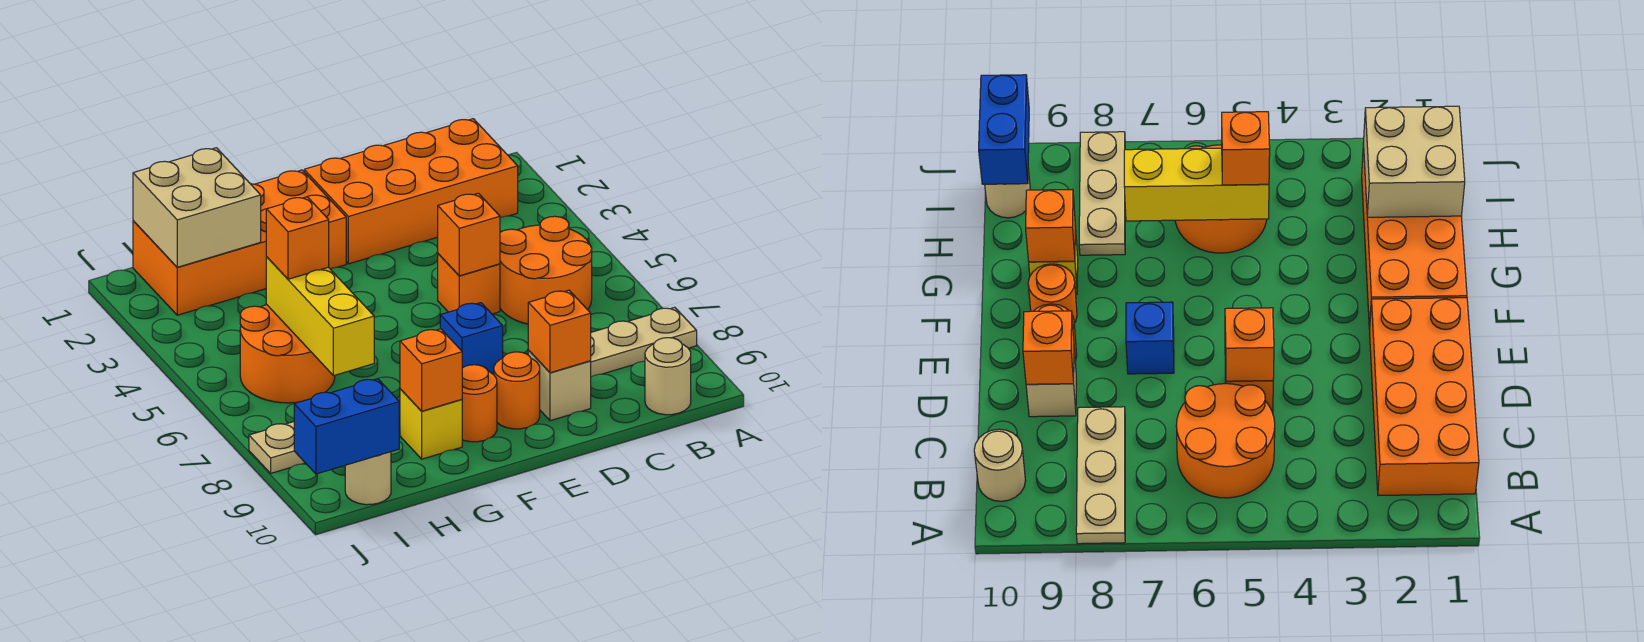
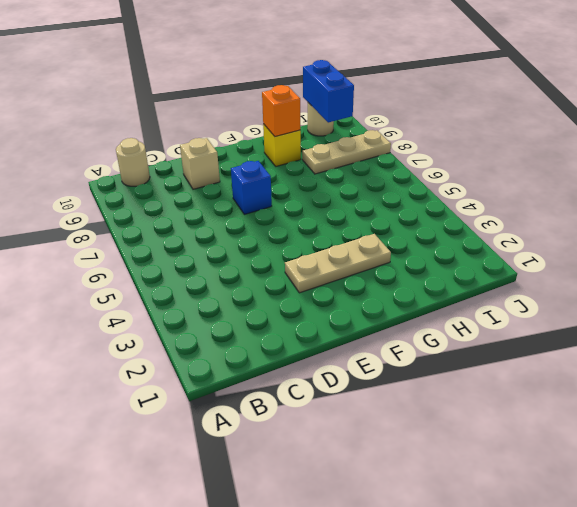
tan plate E3:G3 level 1 -> tan plate A8:C8 level 1
blue brick I9:I10 level 2 -> blue brick I10:J10 level 2
none -> orange brick B1:E2 level 1
none -> orange round brick B5:C6 level 1
none -> orange brick D5 level 1

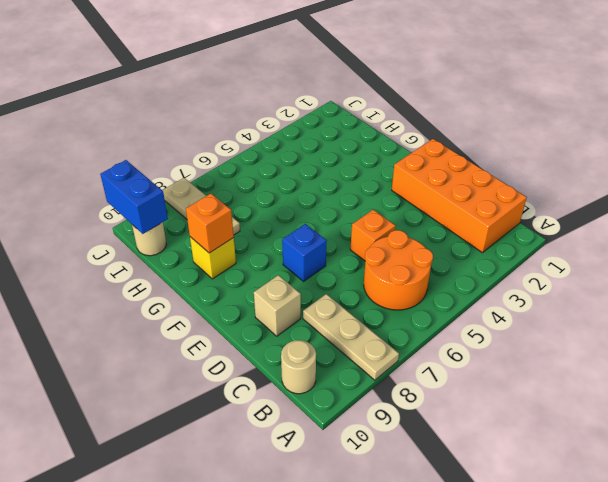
none -> orange round brick E9 level 1
none -> orange brick F1:I2 level 1
none -> orange round brick F9 level 1

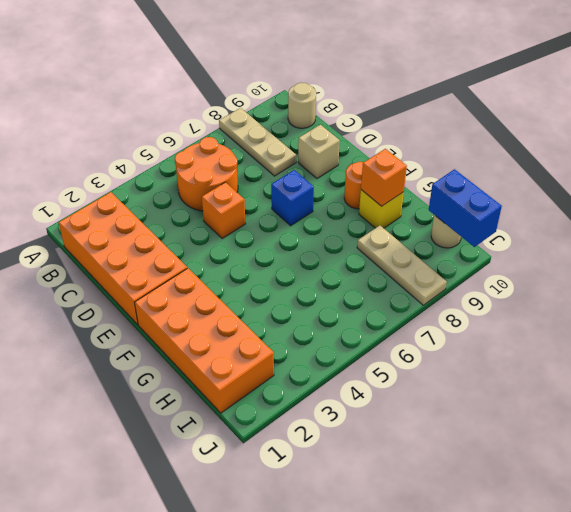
none -> orange round brick E9 level 1
none -> orange round brick H5:I6 level 1
none -> orange brick D5 level 2

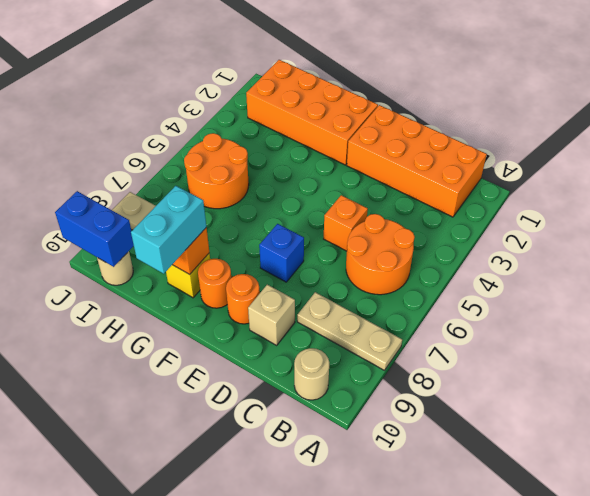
cyan brick G9:G10 level 3 -> none
none -> orange brick D5 level 2
none -> orange brick D9 level 2
none -> tan brick H1:I2 level 2

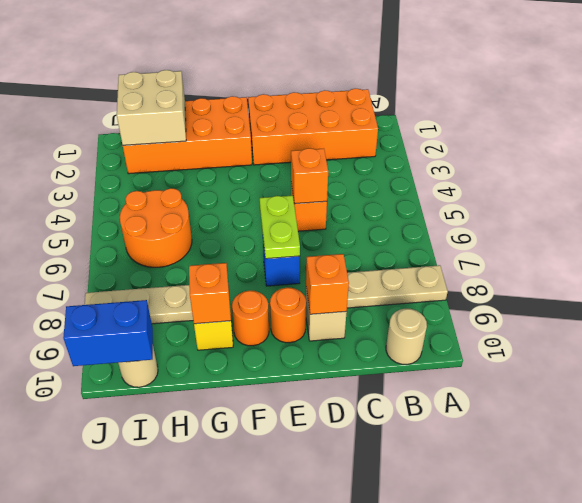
lime plate E6:E7 level 2 -> none
none -> orange round brick B5:C6 level 1
none -> yellow brick H5:H7 level 2
none -> orange brick H5 level 3

